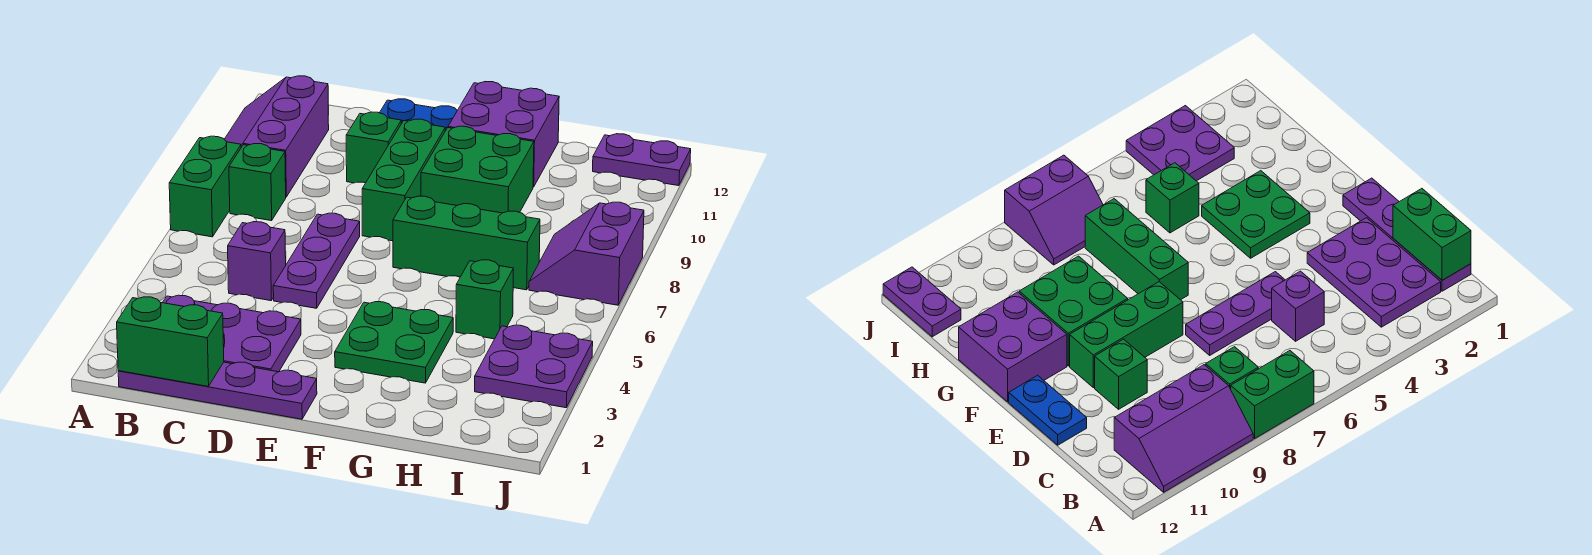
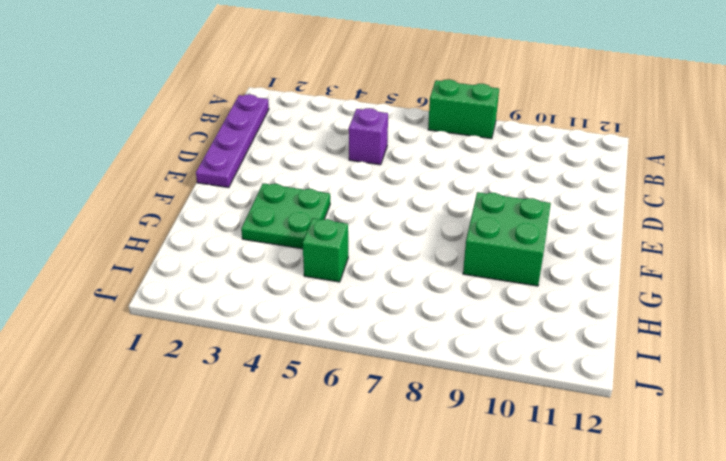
none -> purple slope A9:B11 level 1 top B
none -> purple plate B2:D3 level 1
none -> green brick B8 level 1

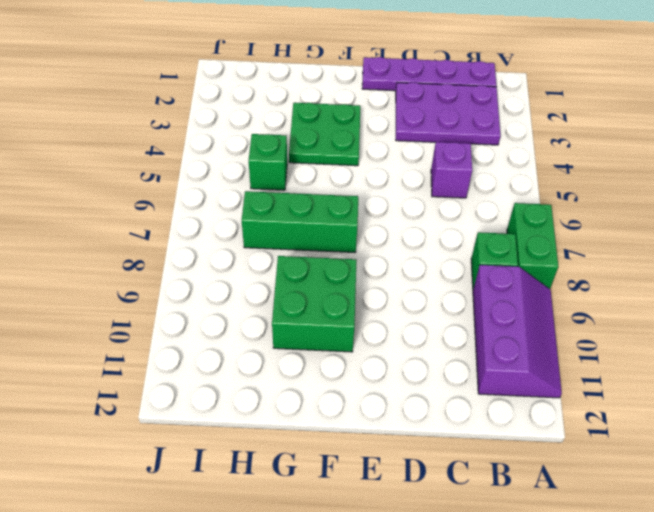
none -> purple plate D5:D7 level 1
none -> green brick D10 level 1
none -> blue plate D12:E12 level 1

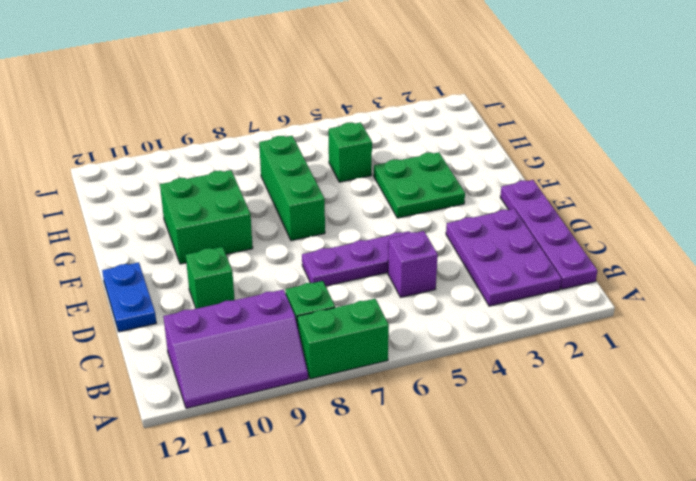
none -> green brick E8:E10 level 1
none -> purple brick F11:G12 level 1
none -> purple plate I3:J4 level 1

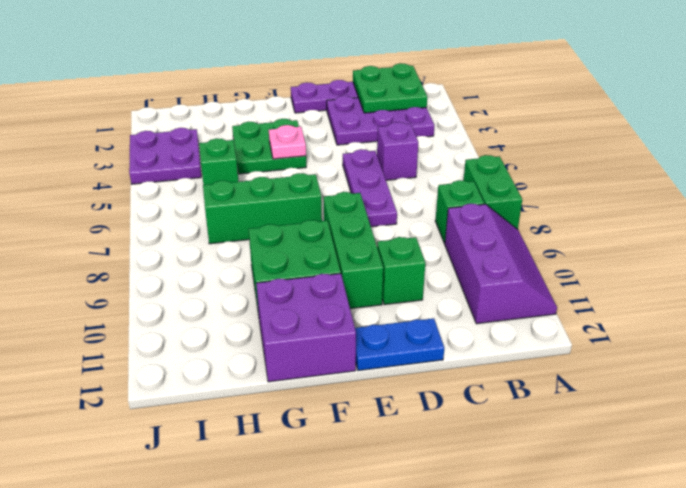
green plate B1:C2 level 2 -> green brick B1:C1 level 2
pink plate F4 level 2 -> none
none -> purple slope I7:J8 level 1 top J
none -> purple plate I12:J12 level 1

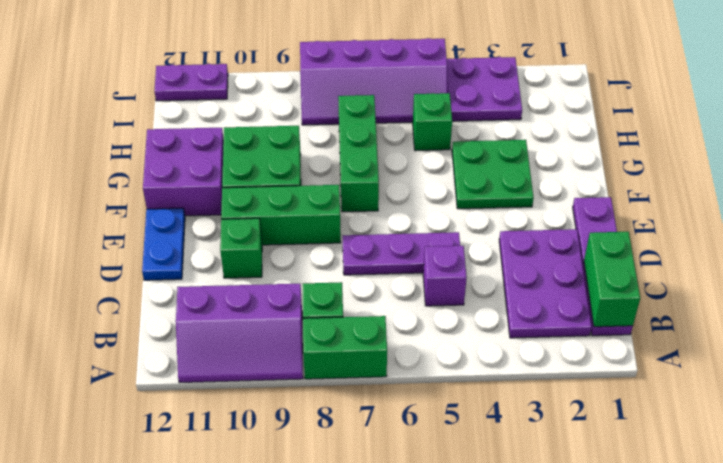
purple slope I5:J8 level 1 top J -> purple slope I7:J8 level 1 top J
purple plate J11:J12 level 1 -> purple plate I12:J12 level 1

